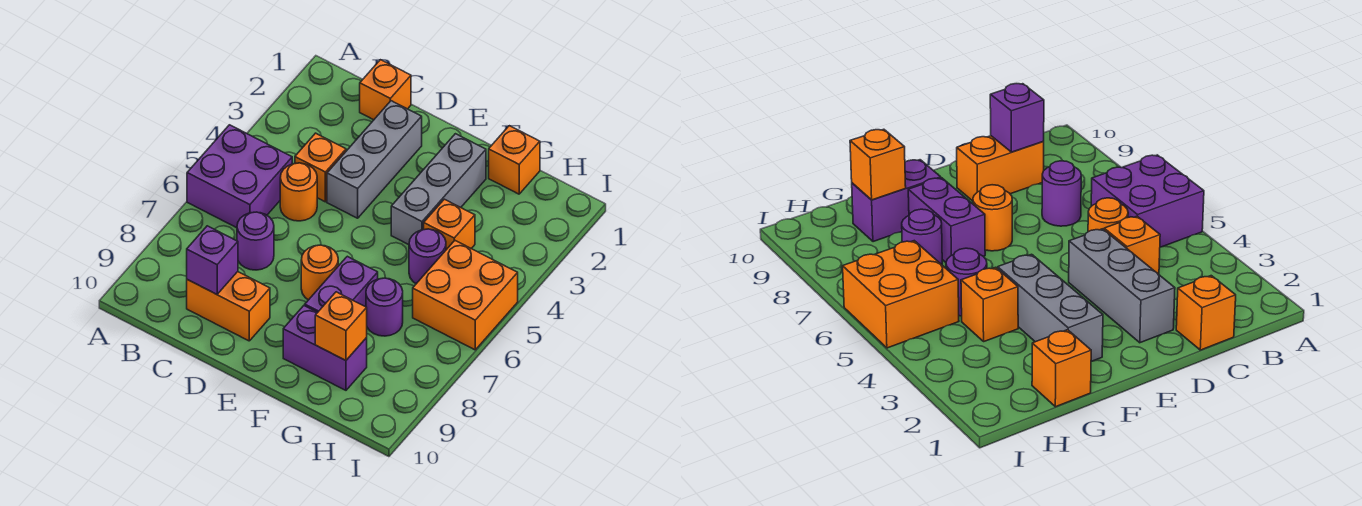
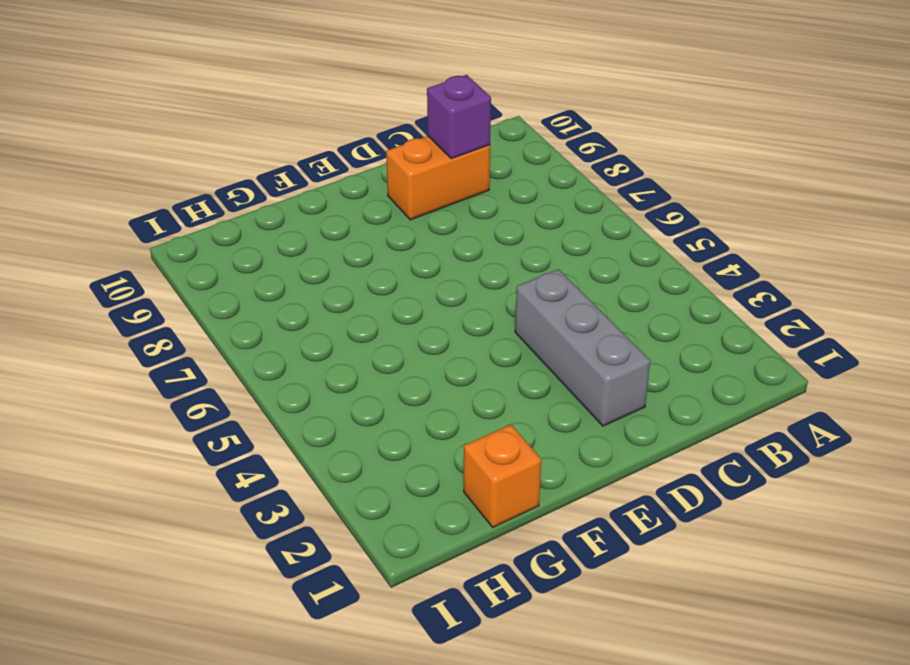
none -> purple brick A5:B6 level 1
none -> orange brick C1 level 1
none -> orange brick C4 level 1

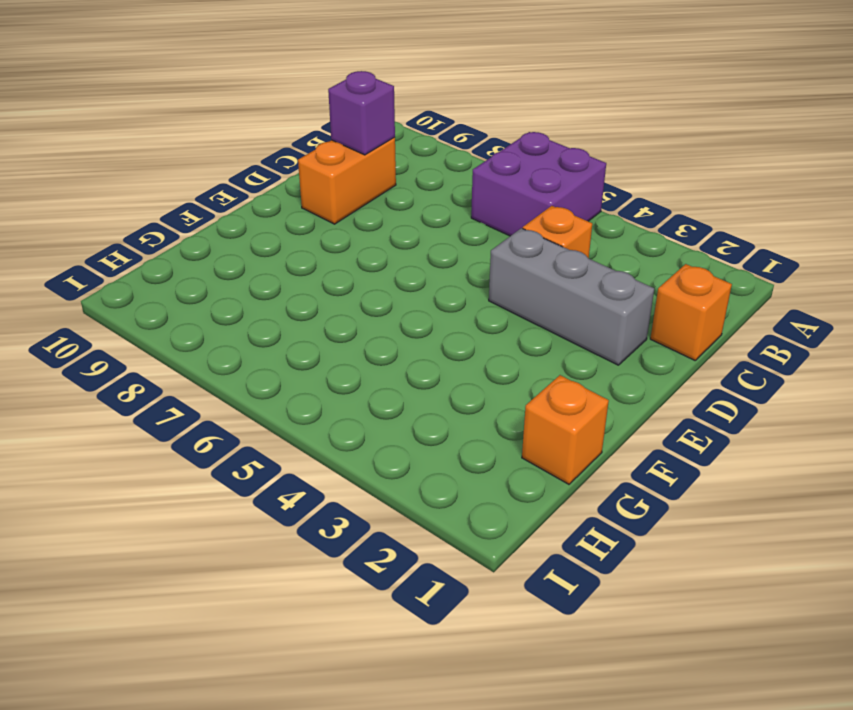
none -> orange round brick C5 level 1
none -> purple round brick C7 level 1
none -> orange round brick E7 level 1

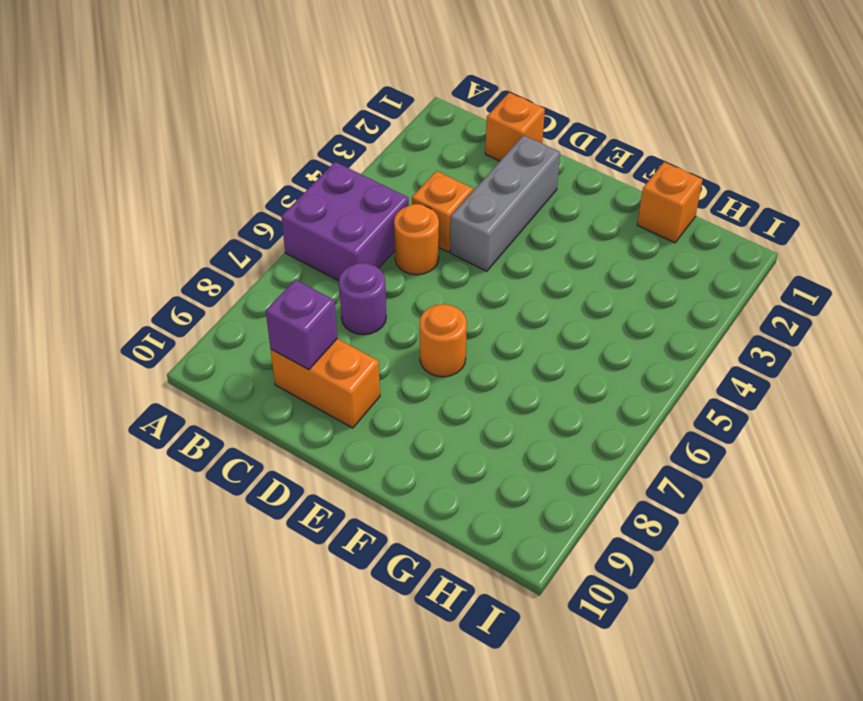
none -> grey brick F2:F4 level 1
none -> purple brick F7:F8 level 1
none -> purple brick F9:G9 level 1

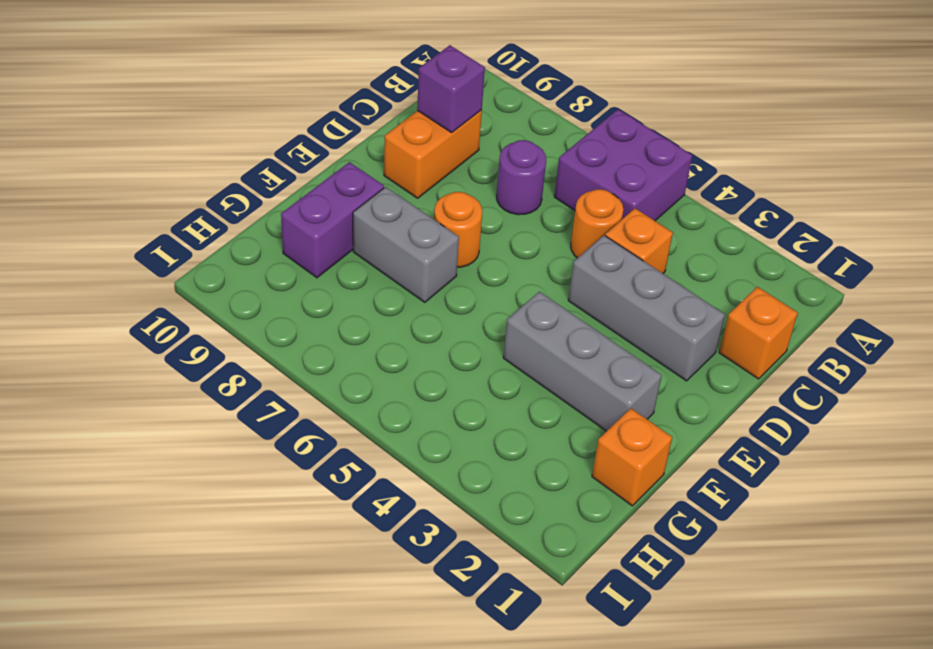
grey brick F7:F8 level 1 -> purple brick F7:F8 level 1
none -> orange brick G4 level 1
none -> purple round brick G5 level 1
none -> purple round brick G7 level 1

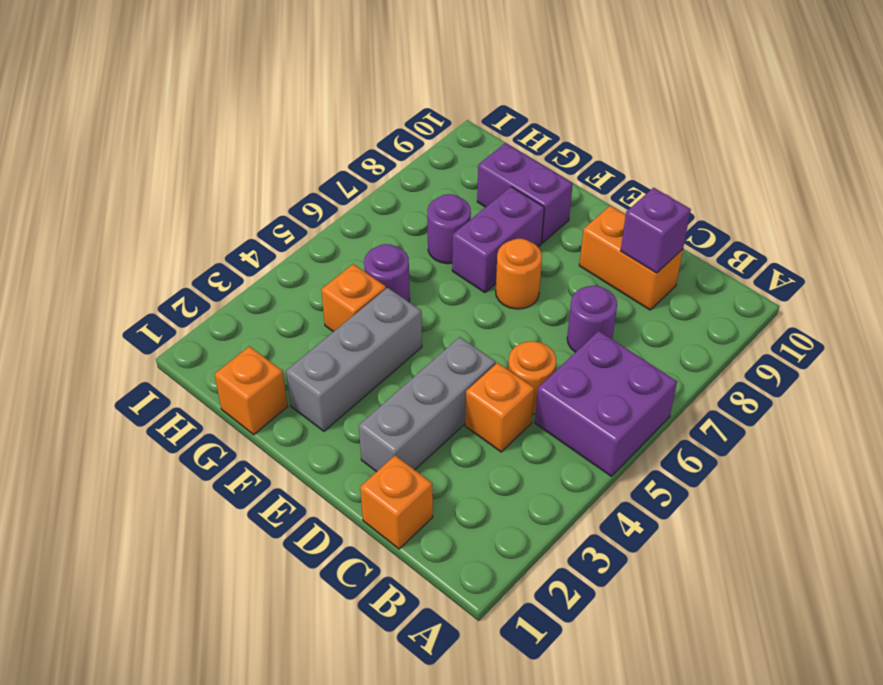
none -> orange brick H5:I6 level 1
none -> orange brick G9 level 2

